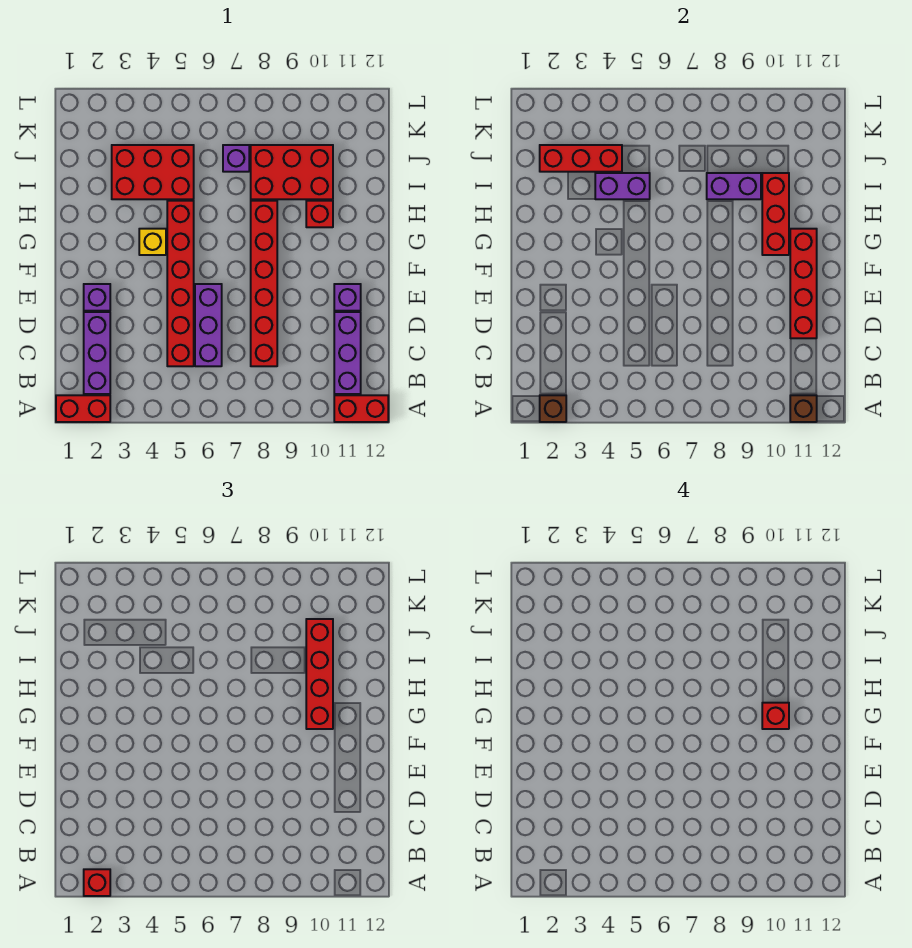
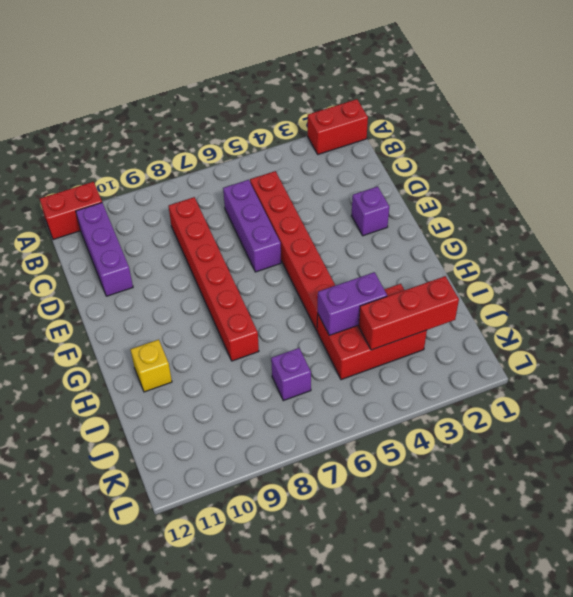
yellow brick H11 level 1 -> yellow brick G4 level 1
none -> purple brick B2:D2 level 1
none -> purple brick E11 level 1
none -> red brick H10 level 1

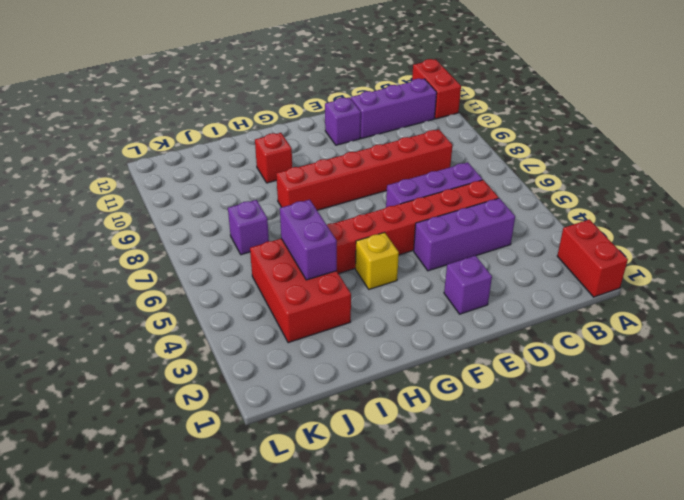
purple brick C4:E4 level 1 -> purple brick B2:D2 level 1
none -> red brick I8:J10 level 1
none -> brown brick A2 level 2
none -> brown brick A11 level 2

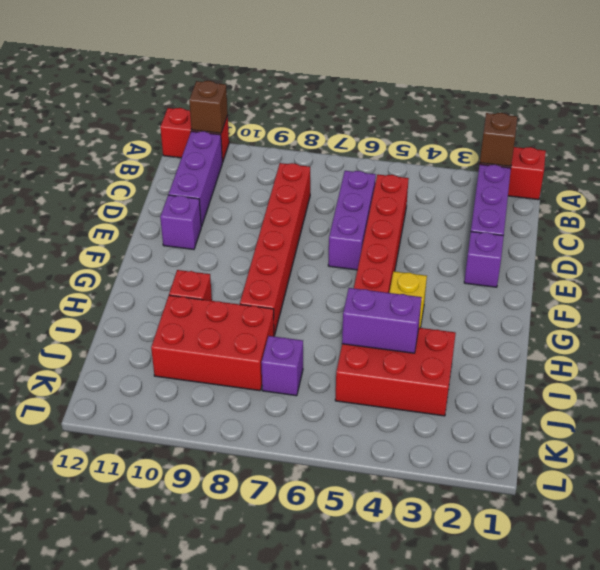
none -> red brick D11:G11 level 2
none -> red brick G10:I10 level 2
none -> purple brick I8:I9 level 2

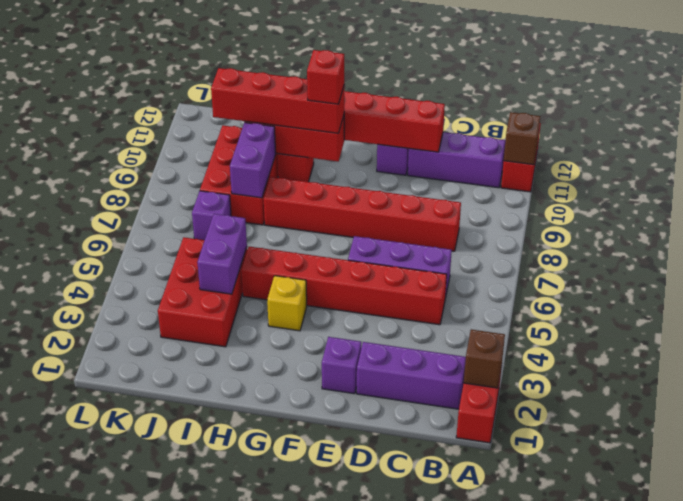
none -> red brick J2:J4 level 2
none -> red brick A2 level 3

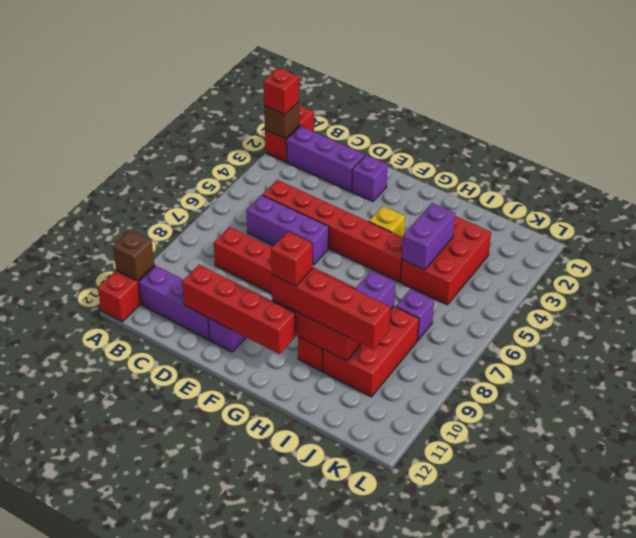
none -> red brick J2:J4 level 2

